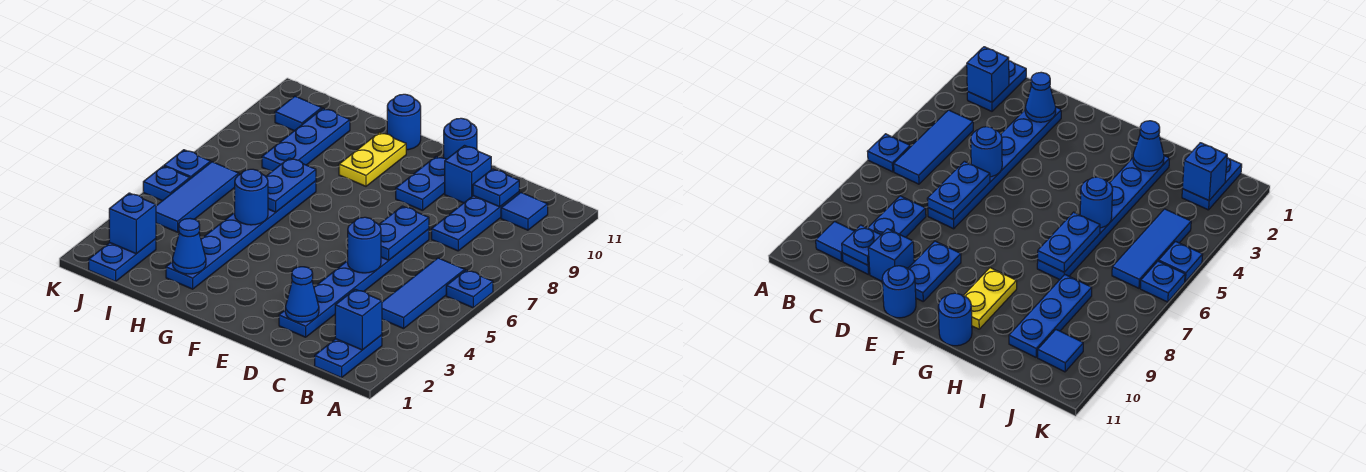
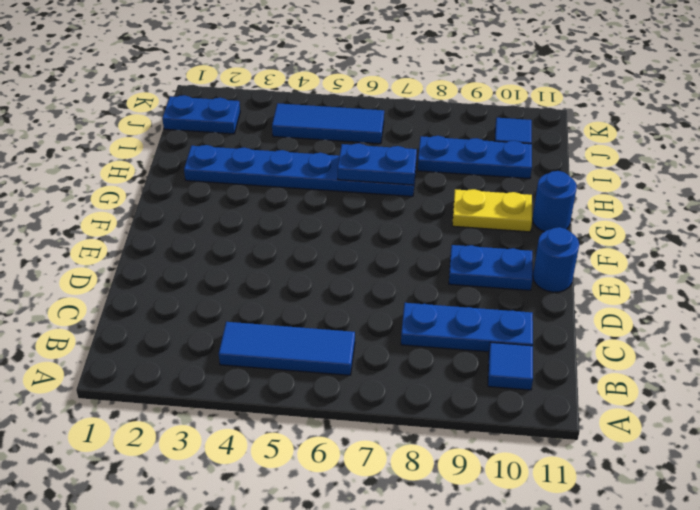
none -> blue plate A6 level 1
none -> blue plate B1:B2 level 1
none -> blue plate D2:D7 level 1

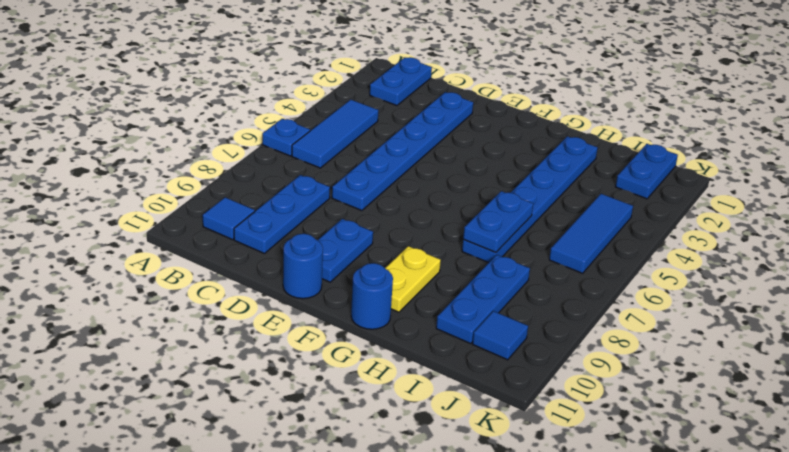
none -> blue brick D10 level 1
none -> blue plate K5 level 1
none -> blue plate K6 level 1

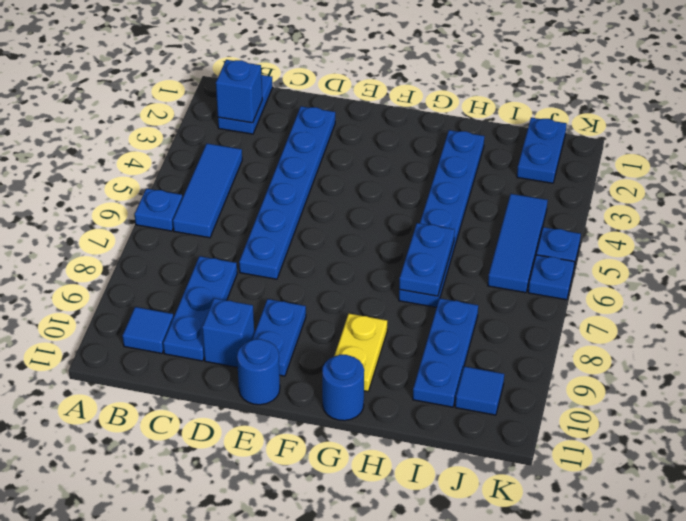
none -> blue plate C10 level 2
none -> blue cone D2 level 2
none -> blue round brick D5 level 2

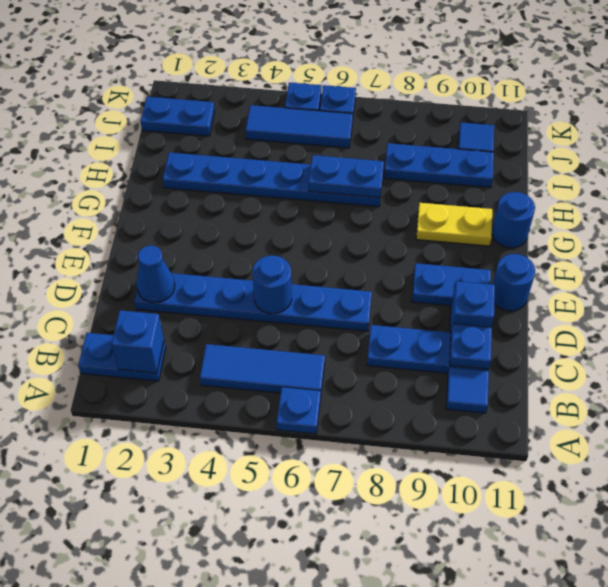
none -> blue plate D6:D7 level 2
none -> blue cone H2 level 2
none -> blue round brick H5 level 2

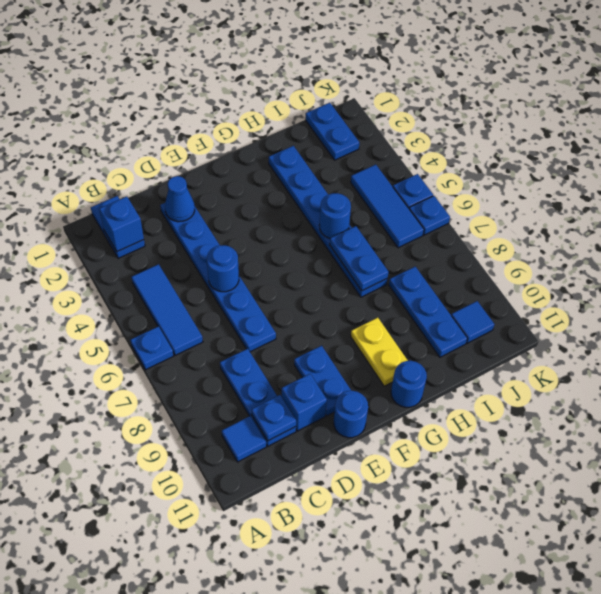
none -> blue plate D6:D7 level 2
none -> blue cone H2 level 2
none -> blue brick J2 level 2

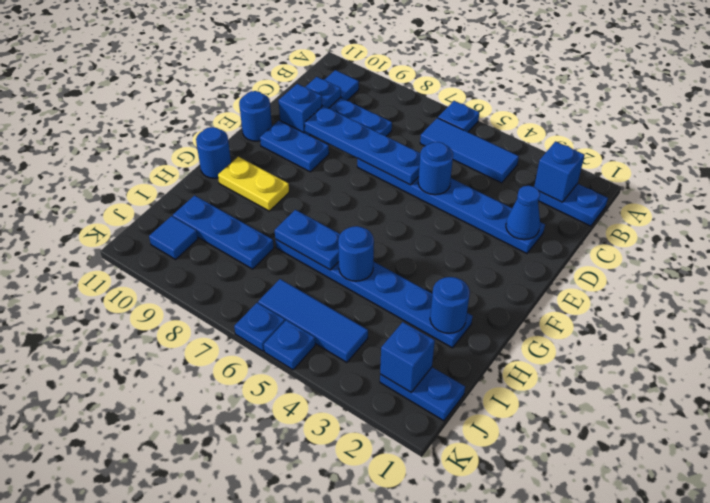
blue plate D6:D9 level 2 -> blue plate D6:D7 level 2
blue round brick H2 level 2 -> blue cone H2 level 2

